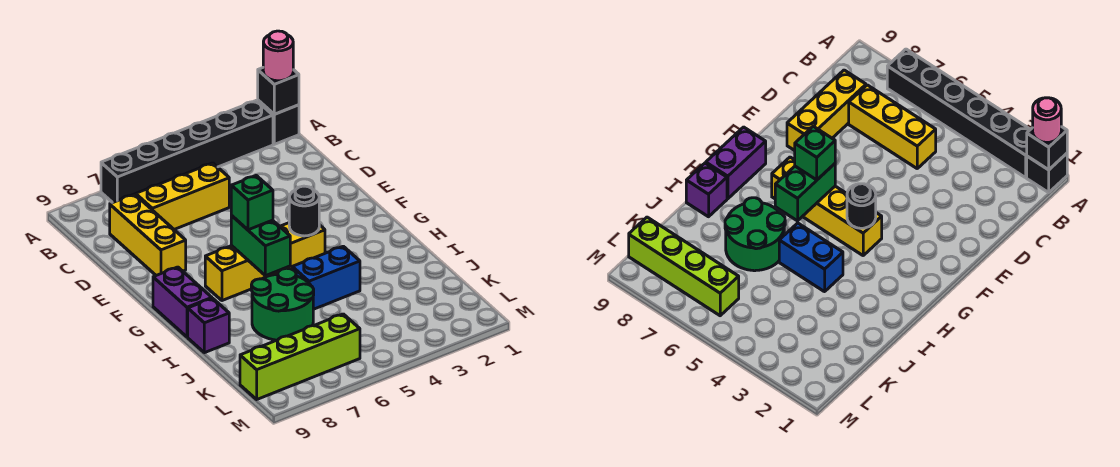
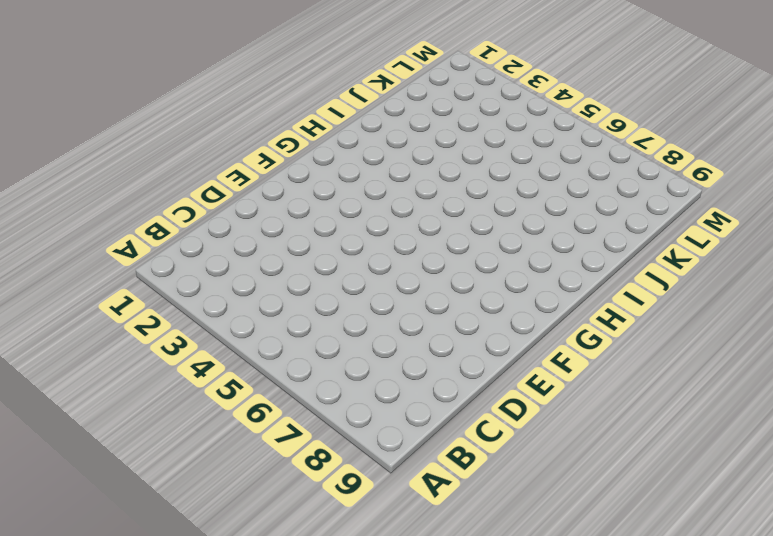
none -> black brick A1 level 1
none -> black brick A2:A7 level 1
none -> yellow brick C5:C7 level 1

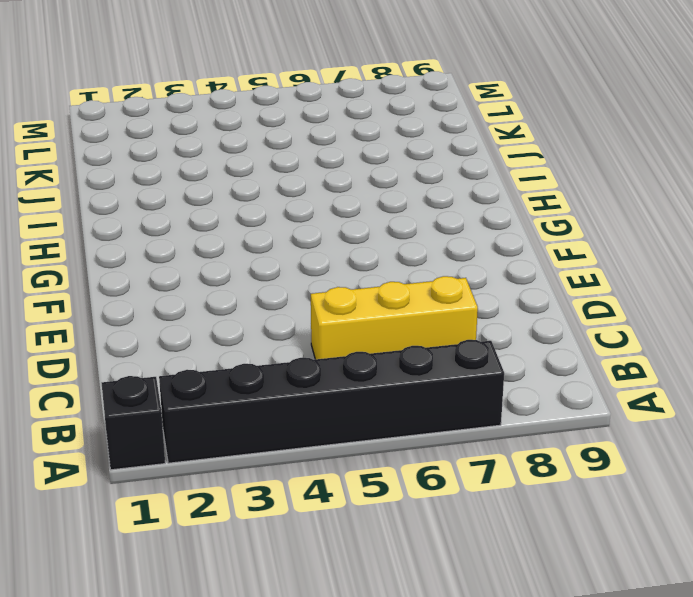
none -> yellow brick C8:E8 level 1
none -> yellow brick G4:G7 level 1
none -> purple brick G9:H9 level 1

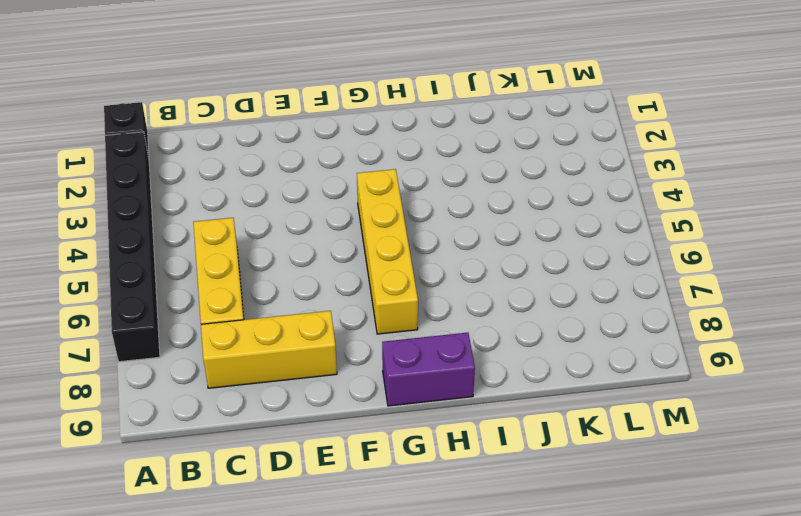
none -> blue brick I4:I5 level 1
none -> green round brick I6:J7 level 1
none -> purple brick I9 level 1

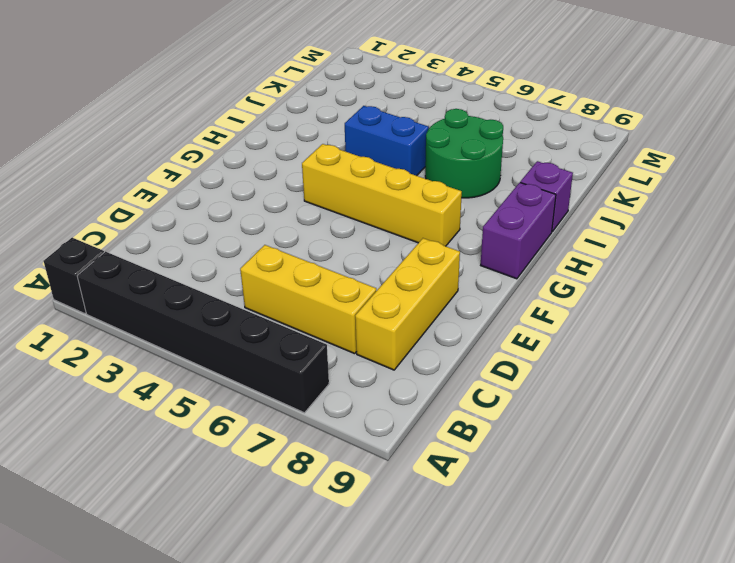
none -> lime brick L6:L9 level 1
none -> black brick A1 level 2
none -> black round brick G4 level 2

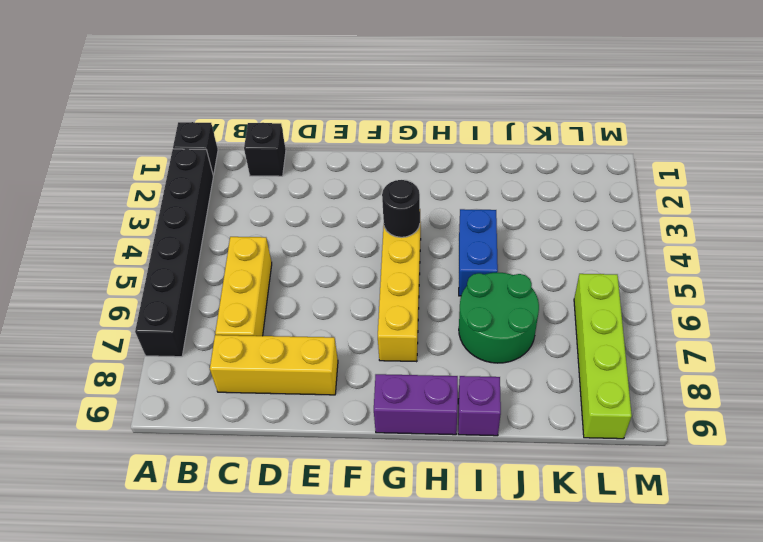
black brick C1 level 1 -> black brick A1 level 2
none -> green brick G6:H6 level 2
none -> pink round brick A1 level 3
none -> green brick G6 level 3

